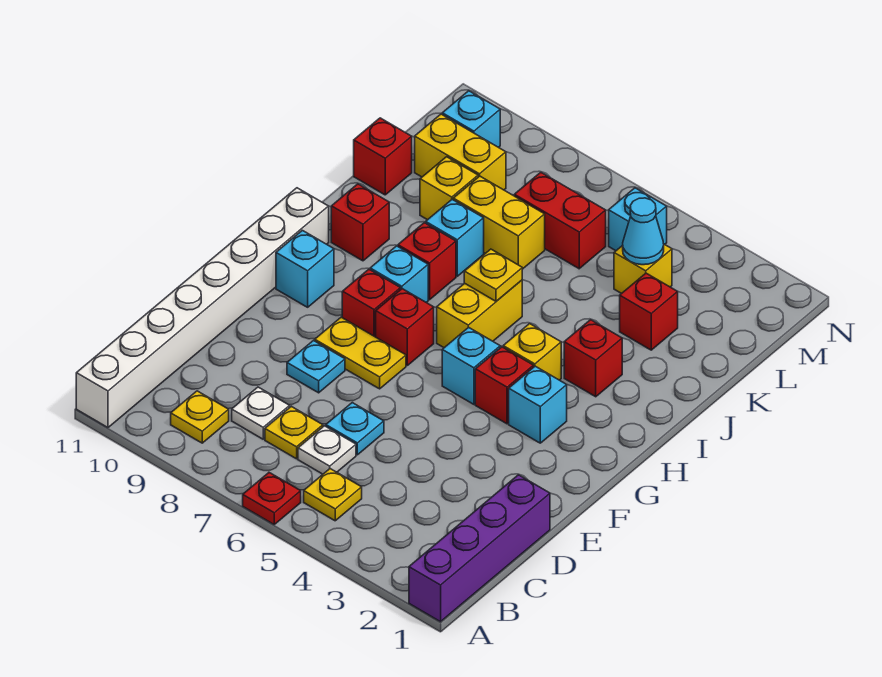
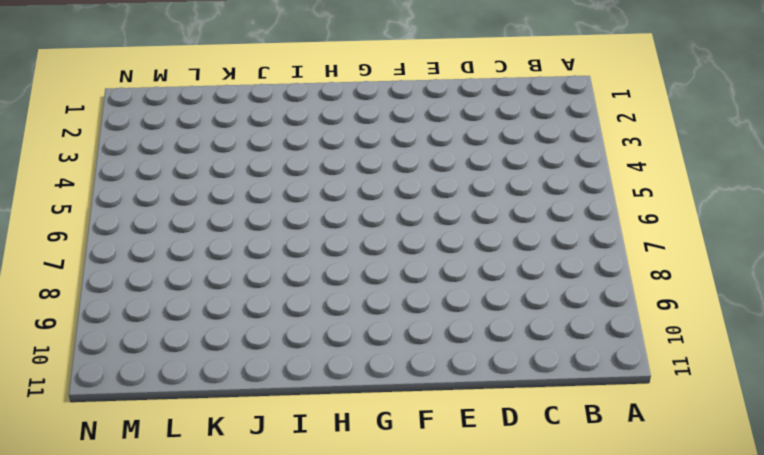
none -> purple brick A1:D1 level 1
none -> red plate A6 level 1
none -> white brick A11:H11 level 1
none -> yellow plate B5 level 1

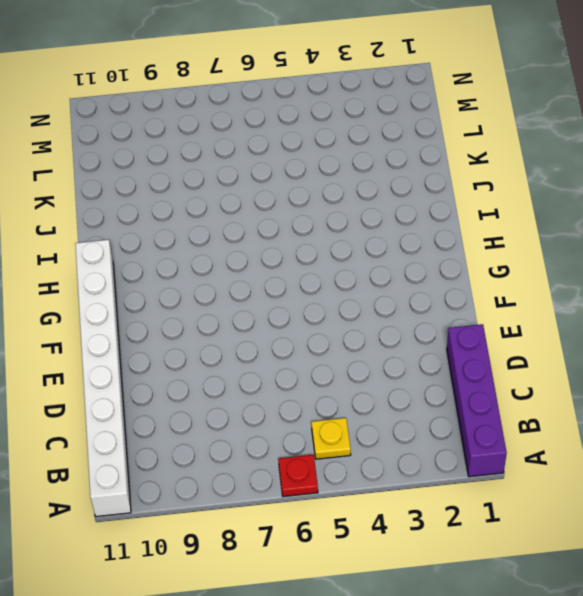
none -> yellow plate B9 level 1
none -> white plate C6 level 1
none -> yellow plate C7 level 1
none -> white plate C8 level 1

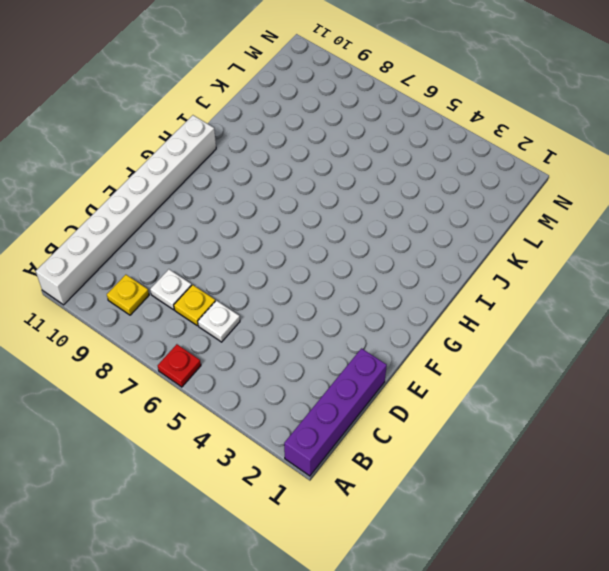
none -> yellow plate B5 level 1
none -> cyan plate D6 level 1
none -> cyan plate E8 level 1
none -> yellow plate F7:F8 level 1

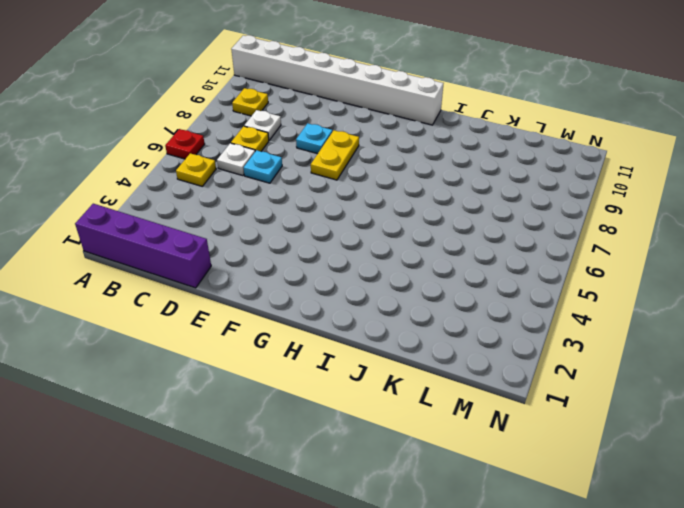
none -> cyan brick G3 level 1
none -> red brick G4 level 1
none -> cyan brick G5 level 1
none -> red brick G7 level 1

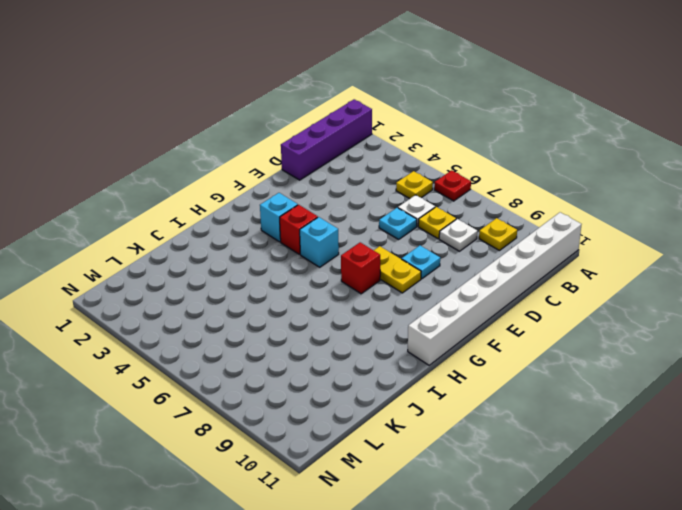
none -> red brick G8 level 1
none -> cyan brick G10 level 1
none -> yellow brick H4 level 1
none -> yellow brick H6:I6 level 1

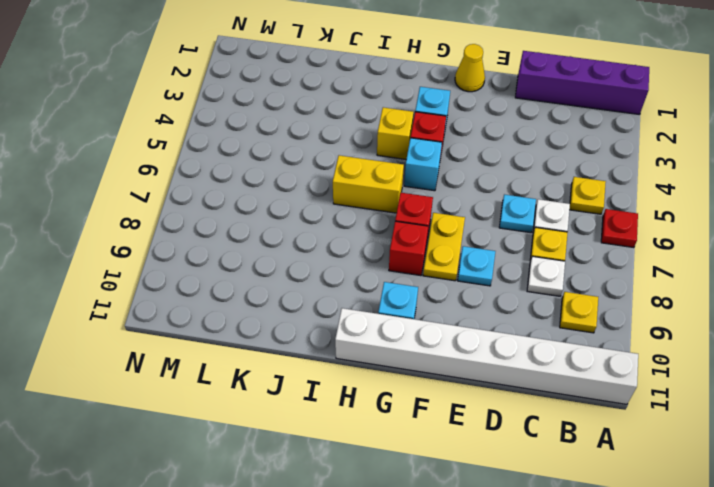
yellow cone F1 level 1 -> none
none -> cyan brick H8 level 1
none -> red brick I3 level 1
none -> red brick I8 level 1
none -> red brick I10 level 1

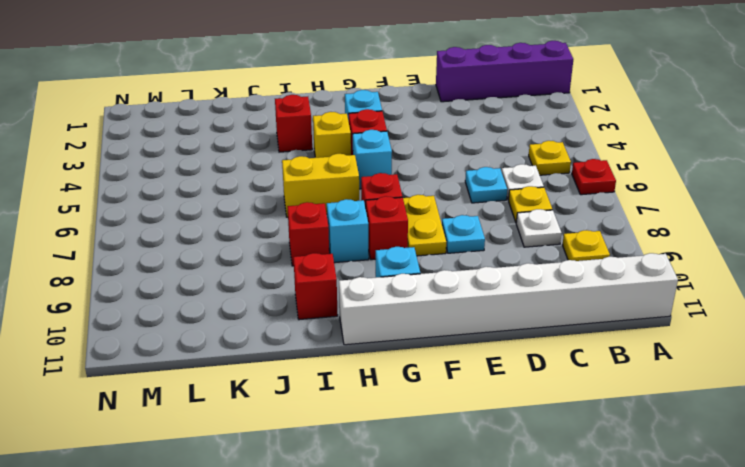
none -> cyan brick J8 level 1
none -> red brick K3 level 1
none -> yellow brick K7:K8 level 1
none -> yellow brick K9 level 1

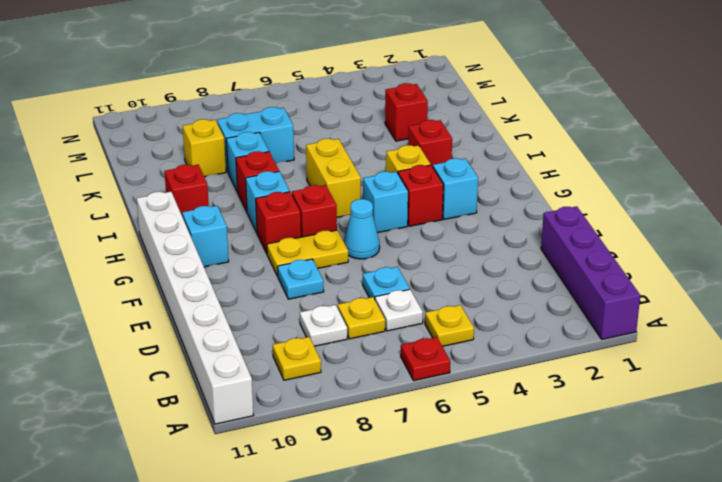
cyan cone F6 level 1 -> cyan cone L4 level 2
cyan brick K7:K8 level 1 -> yellow brick K7:K8 level 1
none -> red brick K11 level 1
none -> yellow brick L4 level 1
none -> red brick L6:L7 level 1
none -> yellow brick L9:L10 level 1

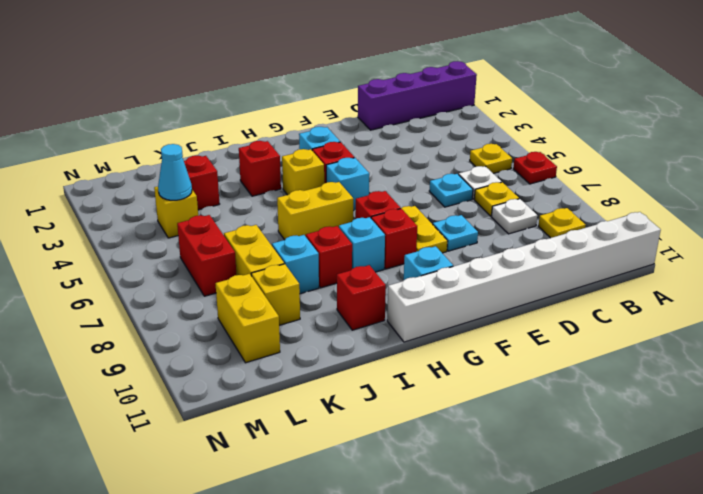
none -> red brick K11 level 1
none -> cyan brick M5 level 1
none -> cyan brick M10 level 1
none -> yellow plate I6 level 2

